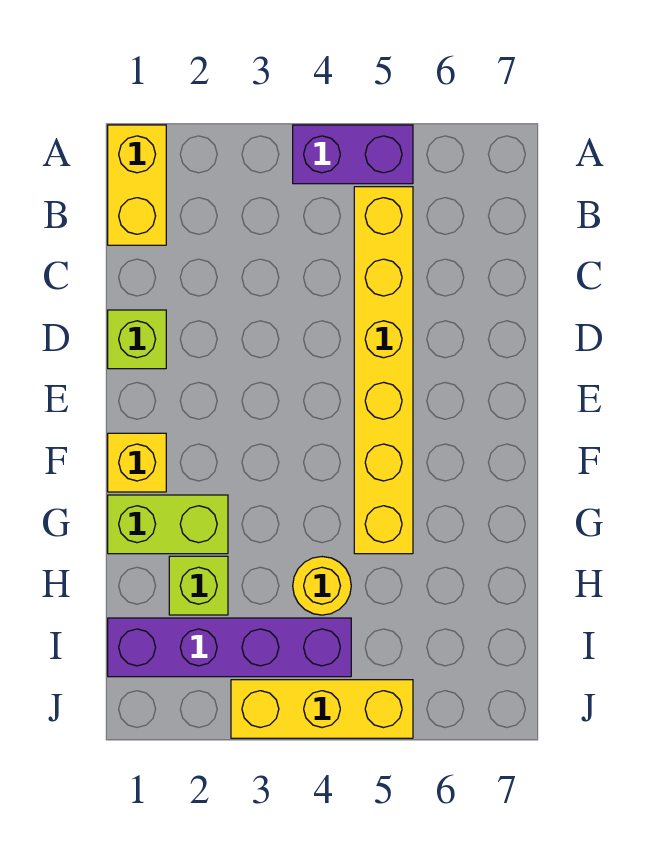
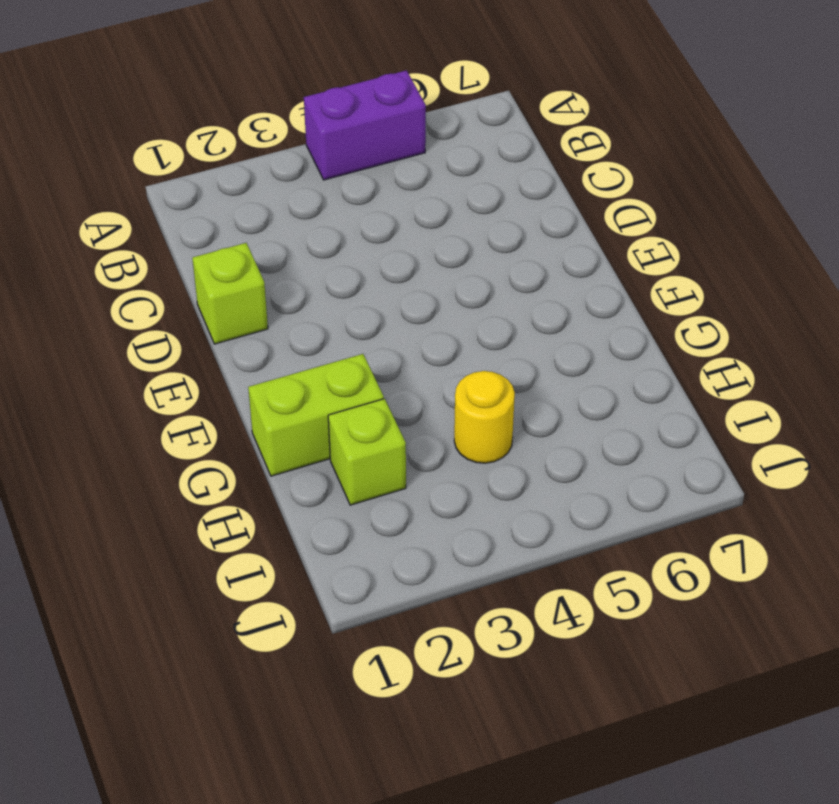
none -> yellow brick A1:B1 level 1
none -> yellow brick B5:G5 level 1

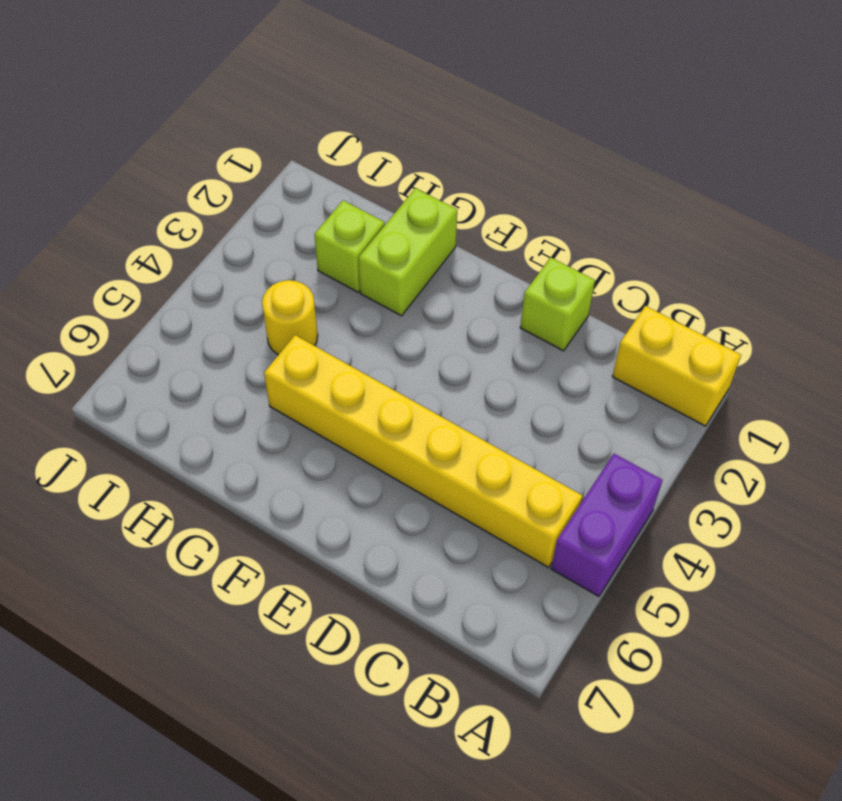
none -> yellow brick F1 level 1
none -> purple brick I1:I4 level 1

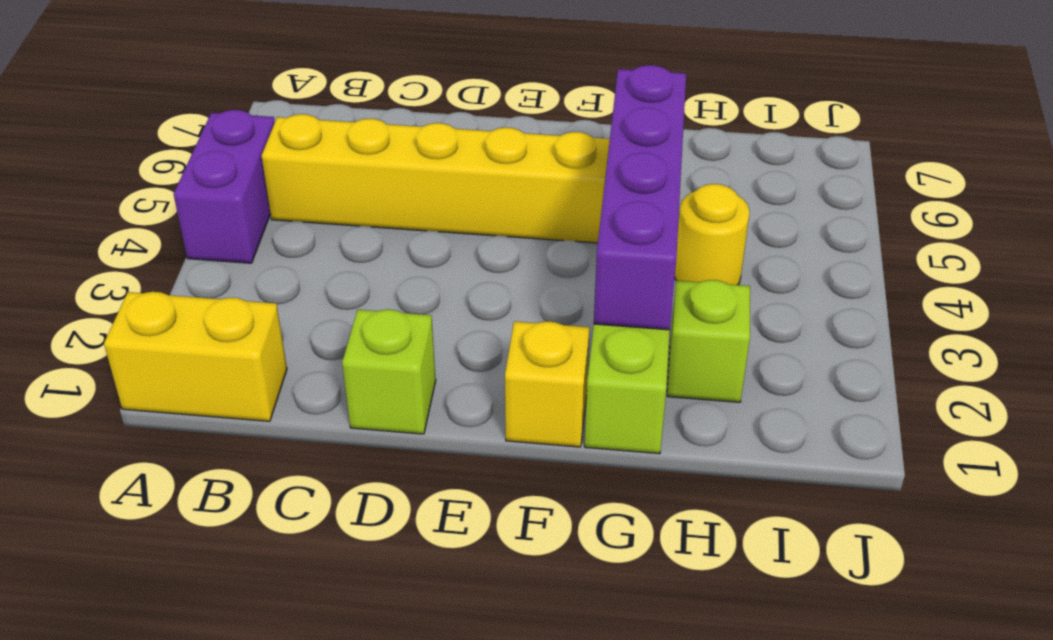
purple brick G2:G5 level 2 -> purple brick I1:I4 level 1
none -> yellow brick J3:J5 level 1

